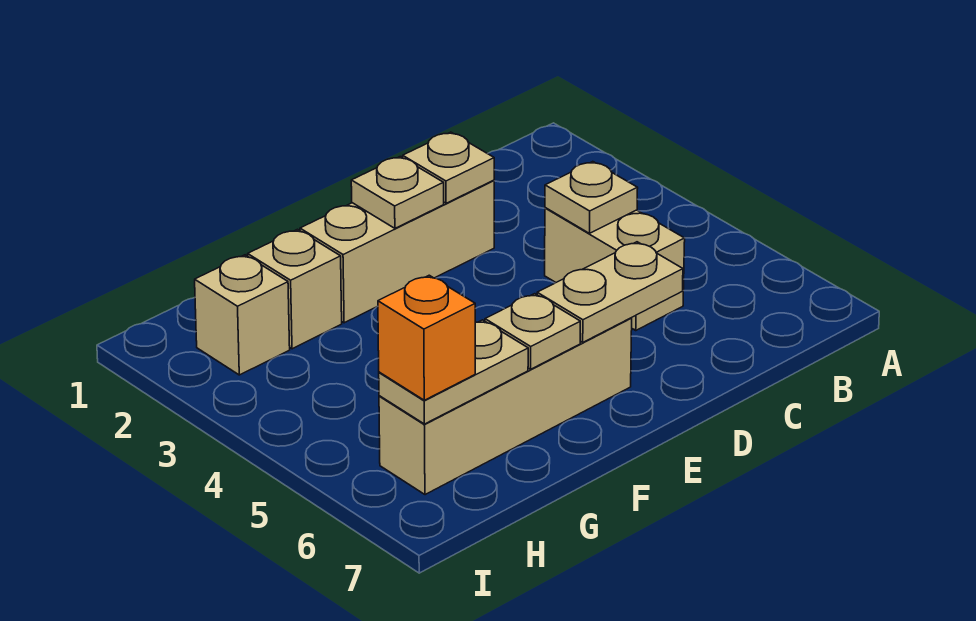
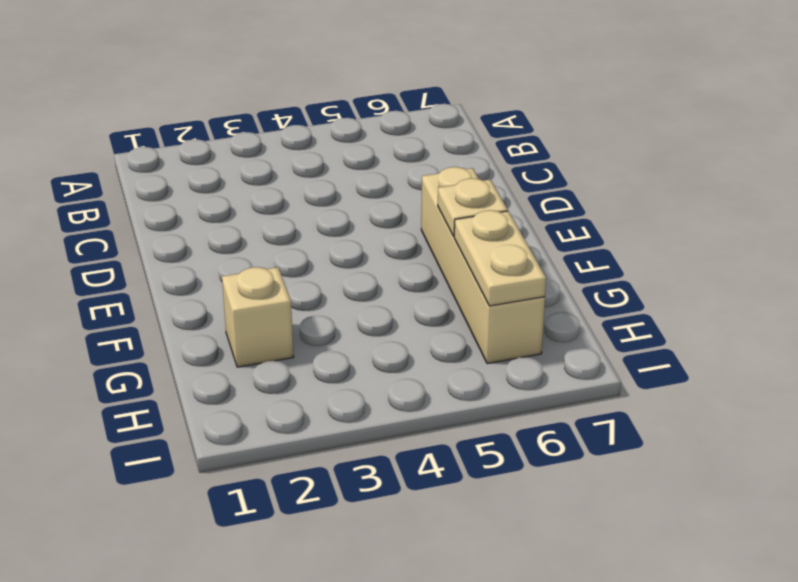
none -> tan brick C4:C5 level 1
none -> tan brick D2:F2 level 1
none -> tan brick H2 level 1

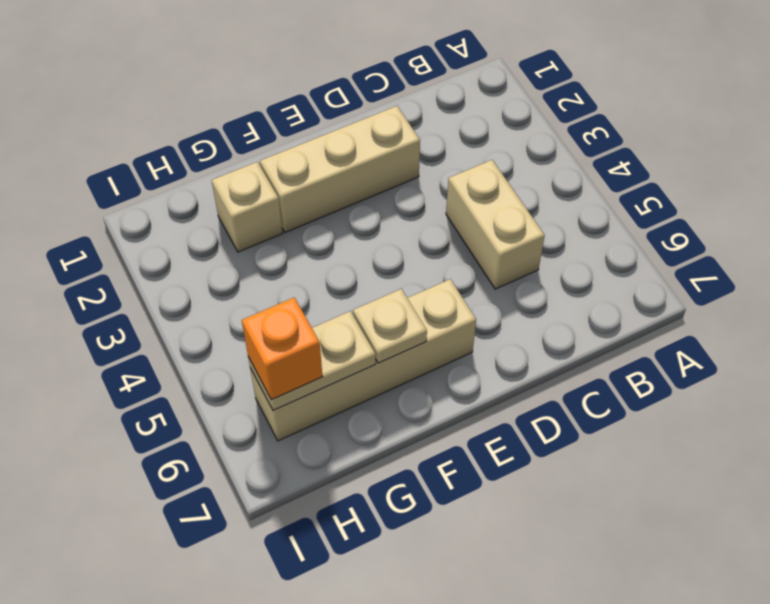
none -> tan brick H2 level 1
none -> tan plate C4 level 2
none -> tan plate D2 level 2

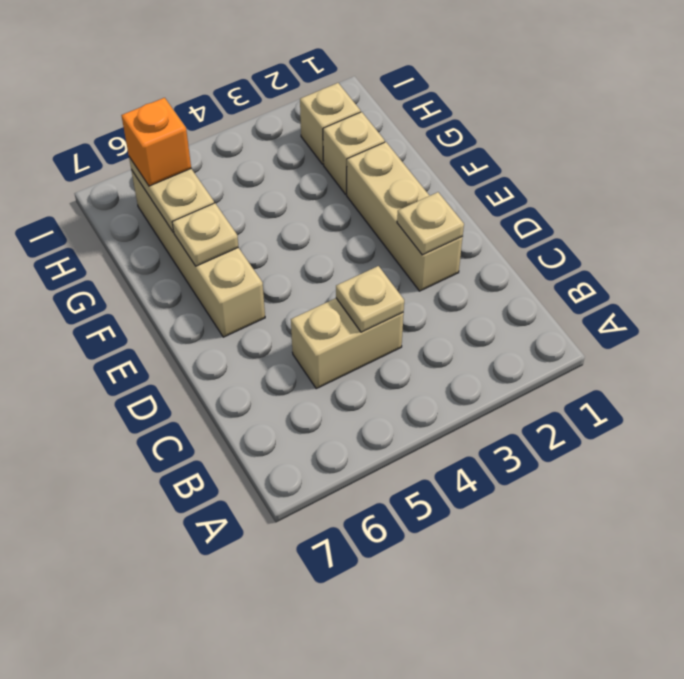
none -> tan plate D6:E6 level 2
none -> tan plate E2 level 2

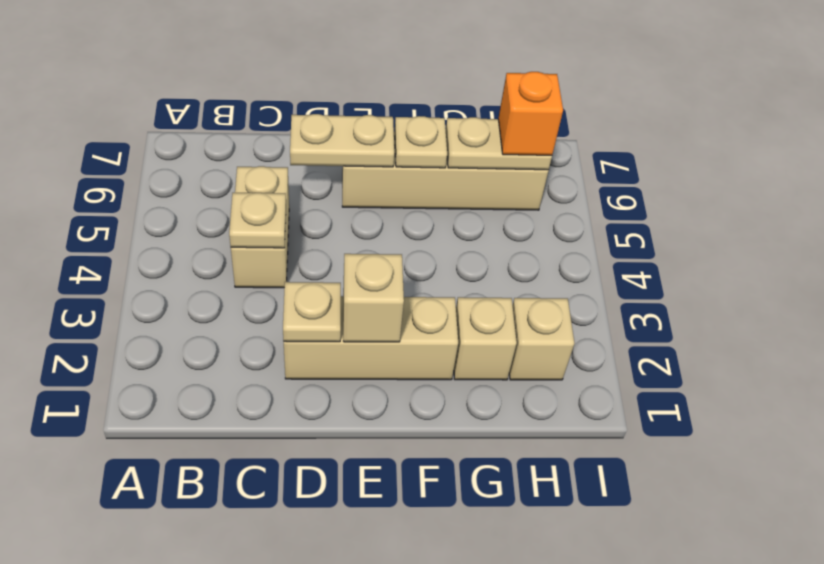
tan brick E2 level 2 -> tan plate E2 level 2

